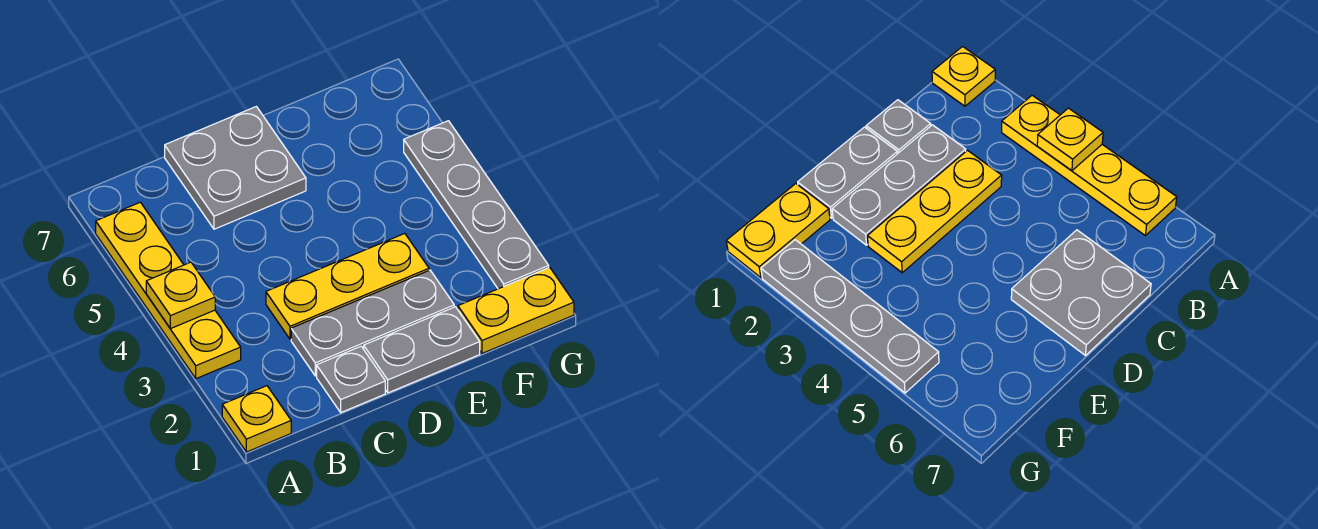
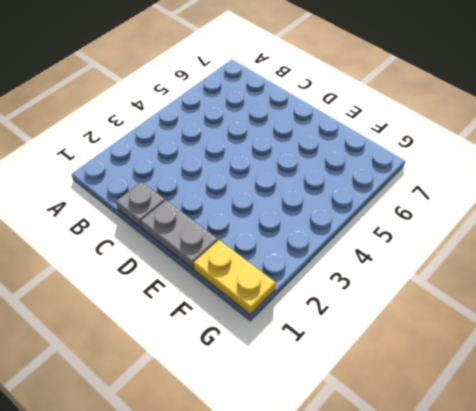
none -> yellow plate A1 level 1
none -> yellow plate A3:A6 level 1

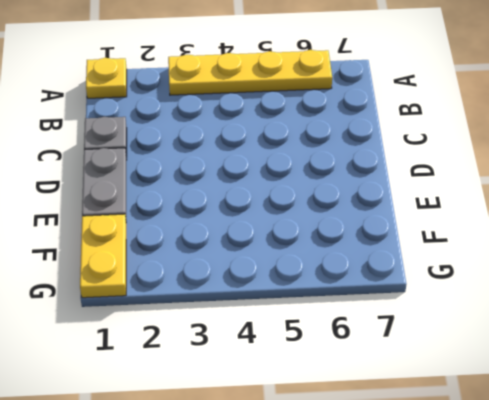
none -> grey plate C2:E2 level 1
none -> yellow plate C3:E3 level 1

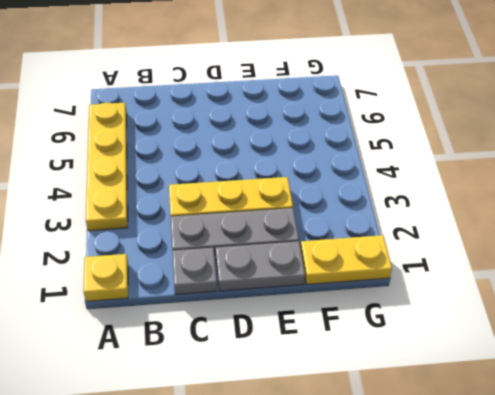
none -> grey plate C6:D7 level 1
none -> grey plate G2:G5 level 1

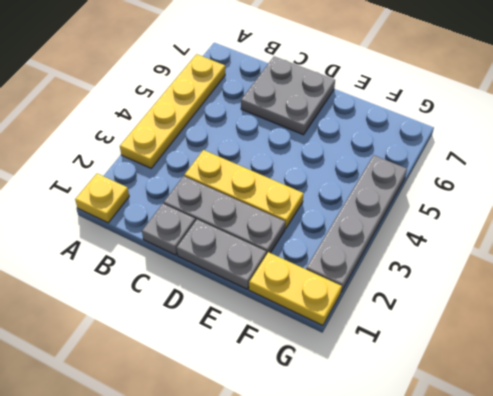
none -> yellow plate A4 level 2

